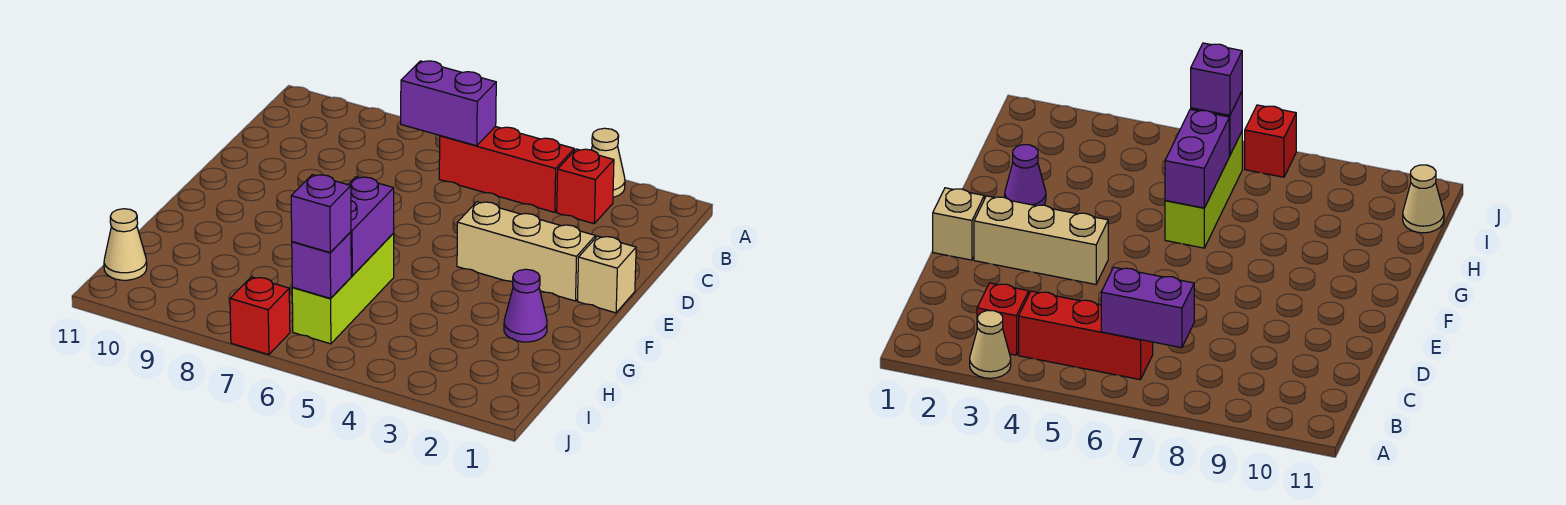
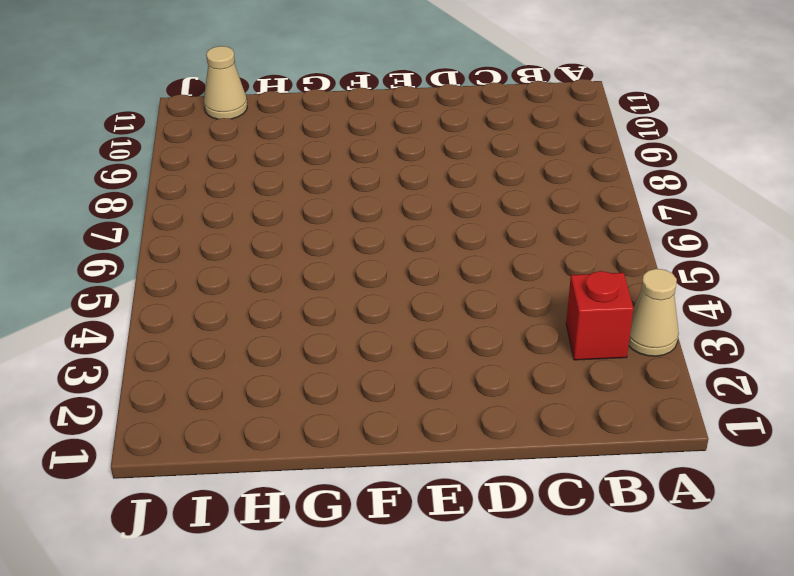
none -> red brick B4:B6 level 1
none -> tan brick E1 level 1
none -> tan brick E2:E4 level 1

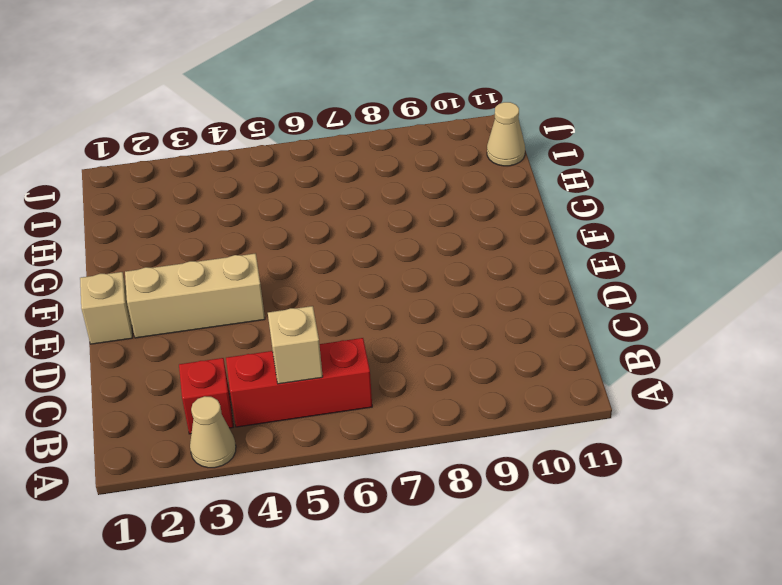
tan brick B5 level 2 -> none
none -> purple cone G2 level 1
none -> lime brick G6:I6 level 1
none -> red brick J7 level 1

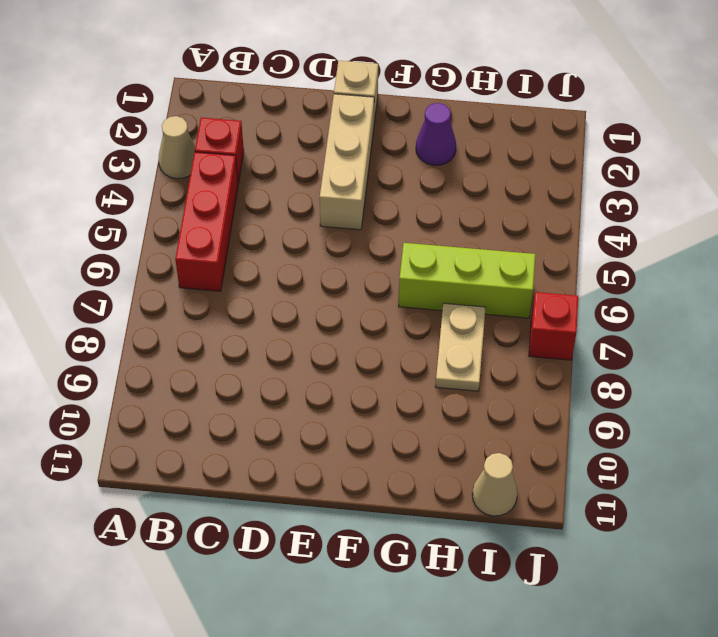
tan plate H7:H8 level 1 -> none
none -> purple brick B6:B7 level 2
none -> purple brick G6:H6 level 2
none -> purple brick I6 level 2

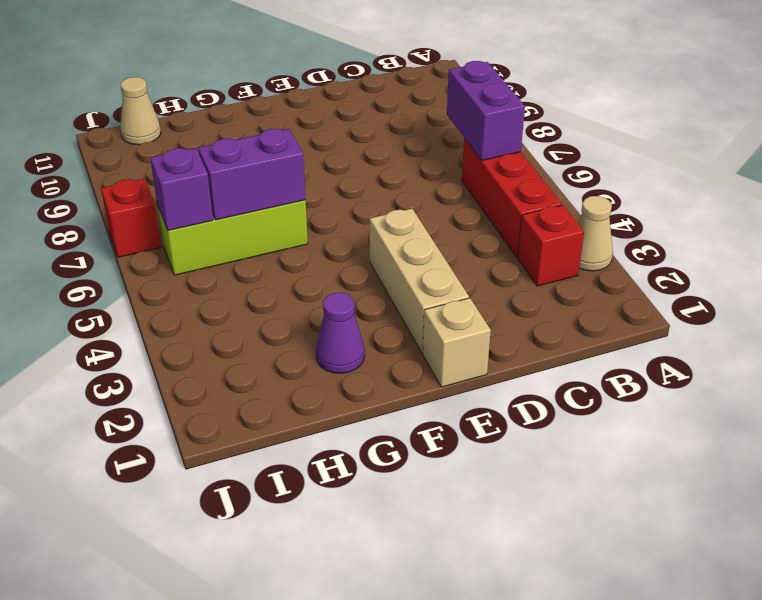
none -> purple brick I6 level 3

